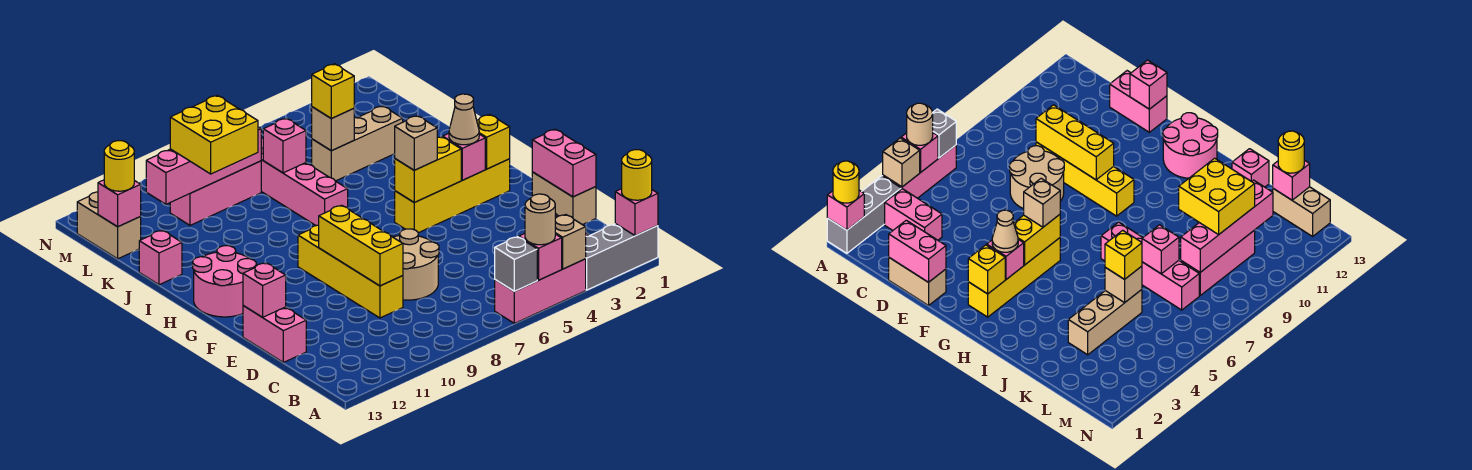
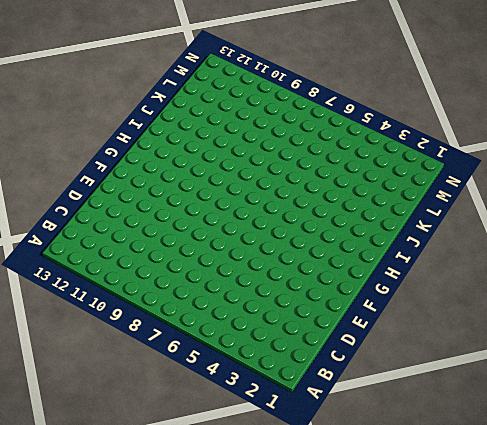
none -> grey brick A1:A3 level 1
none -> pink brick A4:A6 level 1
none -> pink brick B3:C3 level 1
none -> tan brick D1:E1 level 1

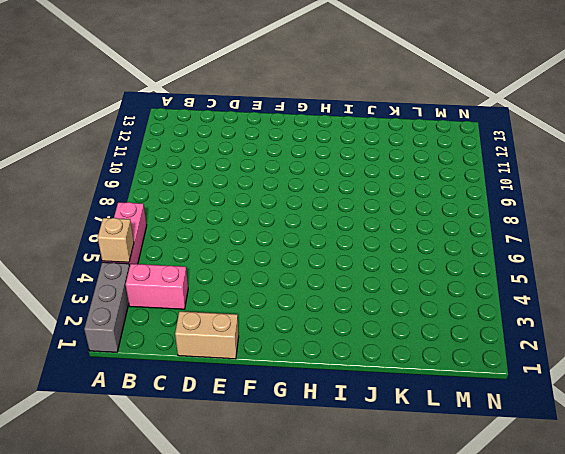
none -> tan round brick D7:E8 level 1
none -> yellow brick D9:G9 level 1
none -> pink brick D13:E13 level 1
none -> yellow brick G2:G5 level 1

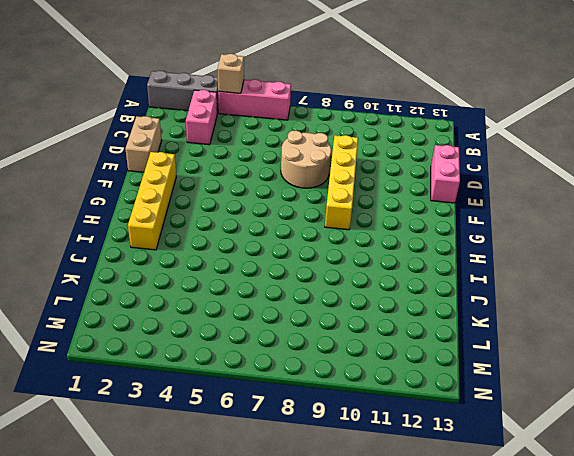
yellow brick F2:I2 level 1 -> yellow brick G2:G5 level 1
none -> pink round brick G12:H13 level 1
none -> pink brick I7:L7 level 1
none -> pink brick J13 level 1
none -> tan brick K3:K5 level 1

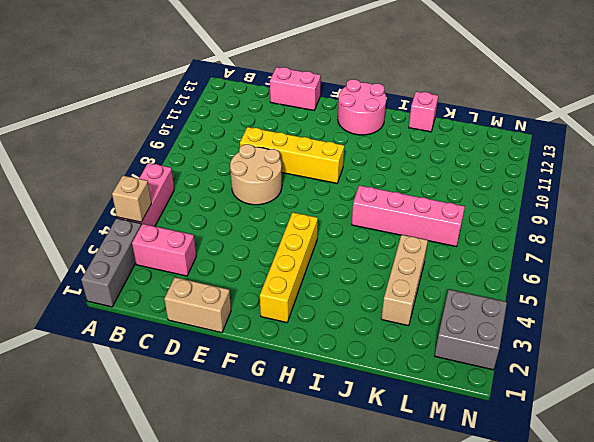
grey brick M2:N3 level 1 -> none
none -> pink brick L8:L10 level 1
none -> tan brick L13:M13 level 1
none -> pink brick A1 level 2
none -> pink brick A5 level 2

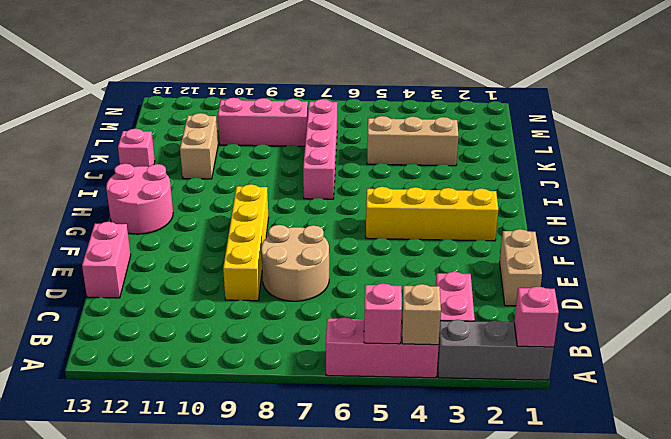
tan brick J11:K11 level 1 -> tan brick L13:M13 level 1
none -> grey brick A6 level 2
none -> pink brick D1:E1 level 2
none -> yellow brick D9:F9 level 2
none -> pink brick E13 level 2

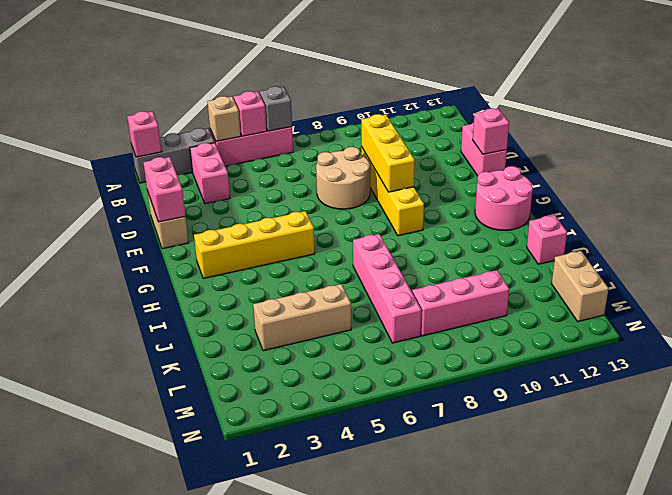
none -> yellow brick G2 level 2
none -> pink brick G3 level 2
none -> yellow brick G4:G5 level 2
none -> tan brick K5 level 2

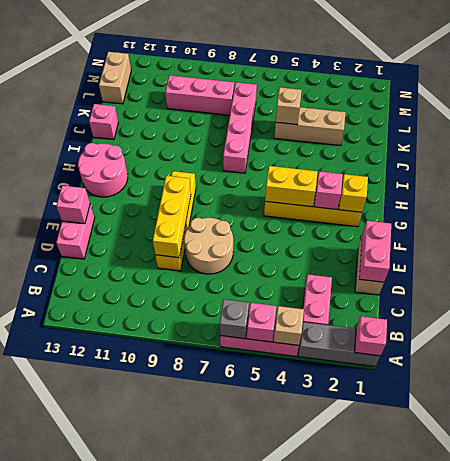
none -> pink brick K7 level 2
none -> pink brick L8:L11 level 2
none -> pink brick L13 level 2
none -> yellow round brick A1 level 3

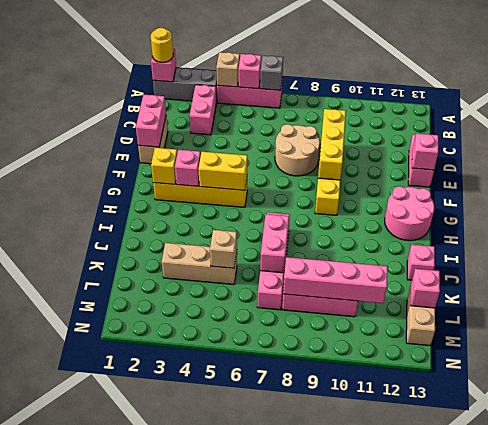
pink brick J7:K7 level 2 -> pink brick K7 level 2
none -> tan round brick A5 level 3
none -> tan cone G3 level 3
none -> tan brick G5 level 3
none -> yellow brick K5 level 3

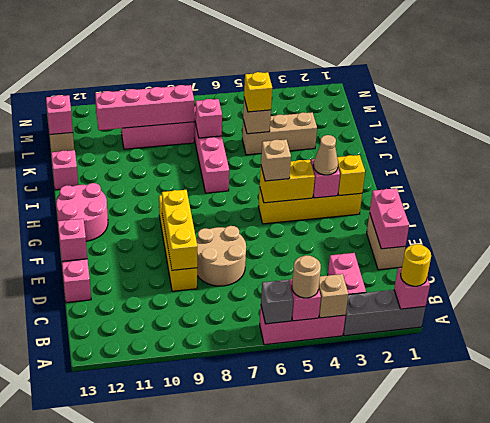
none -> yellow brick K9:L10 level 3
none -> yellow round brick L13 level 3

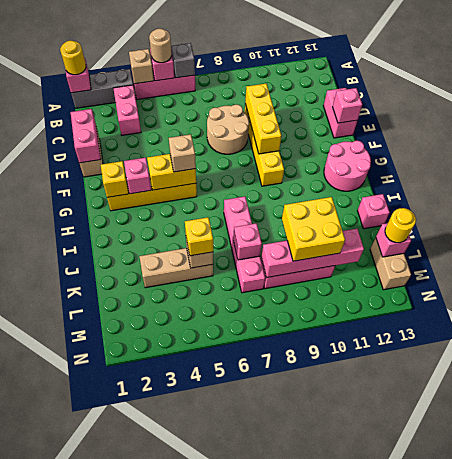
none -> tan cone G3 level 3

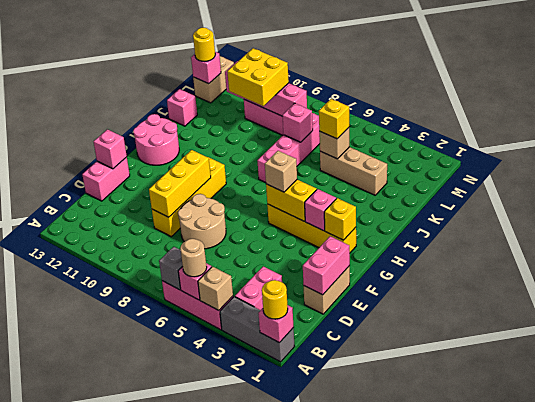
none -> tan cone G3 level 3

